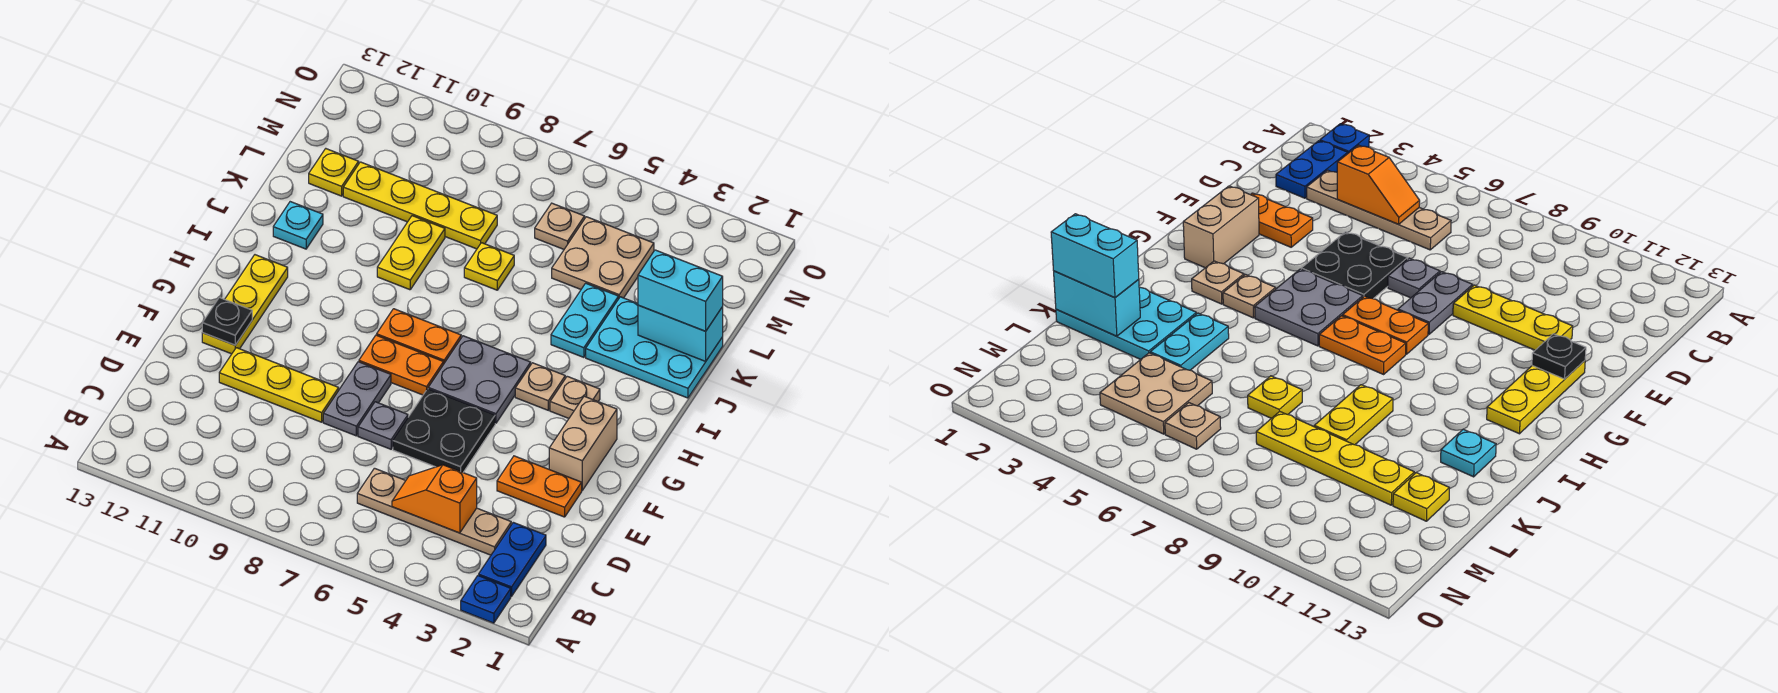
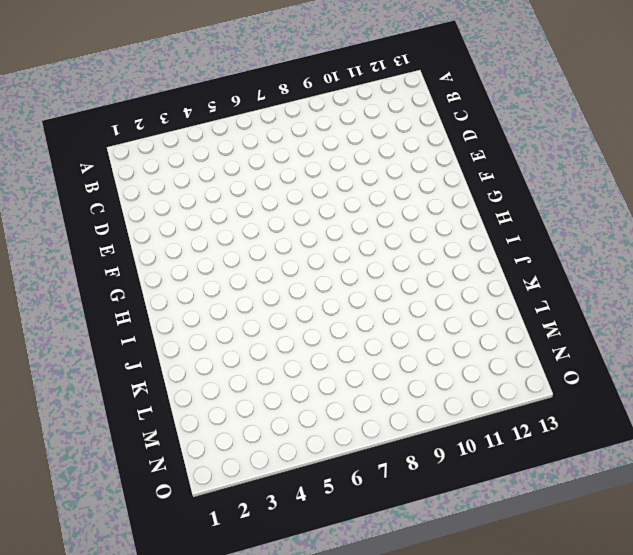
none -> blue plate A2 level 1
none -> blue plate B2:C2 level 1
none -> tan plate C3:C6 level 1

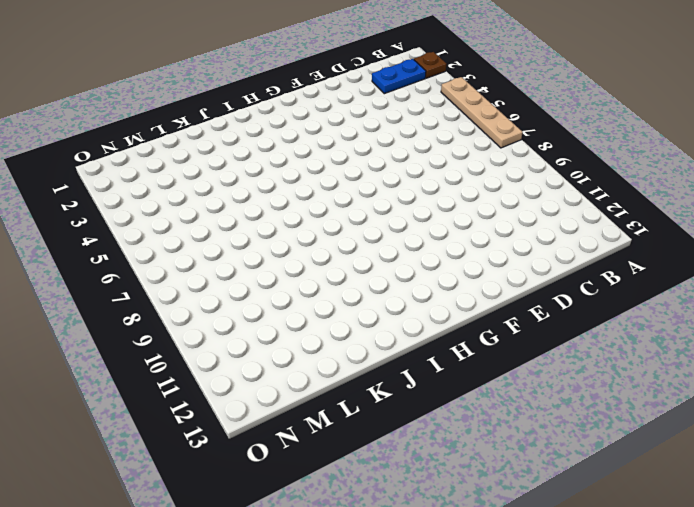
brown plate A2 level 1 -> blue plate A2 level 1
tan plate A4:A7 level 1 -> tan plate C3:C6 level 1
none -> orange plate E2:E3 level 1
none -> black plate E5:F6 level 1
none -> grey plate E7 level 1

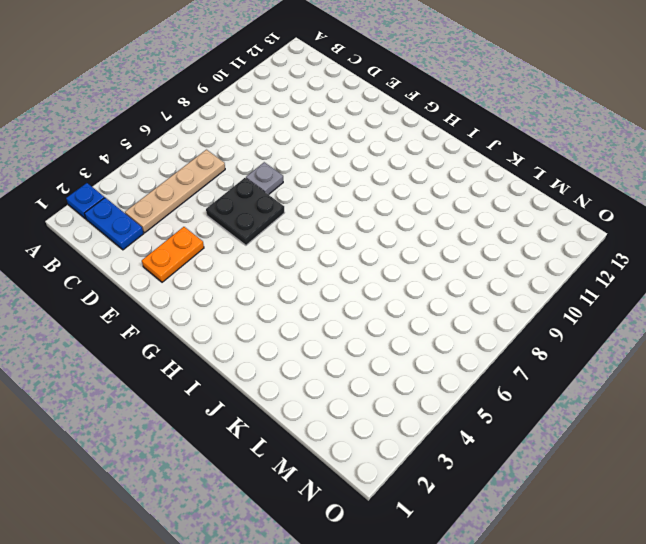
none -> grey plate E8:F8 level 1
none -> yellow plate E9:E11 level 1
none -> tan brick F2:G2 level 1

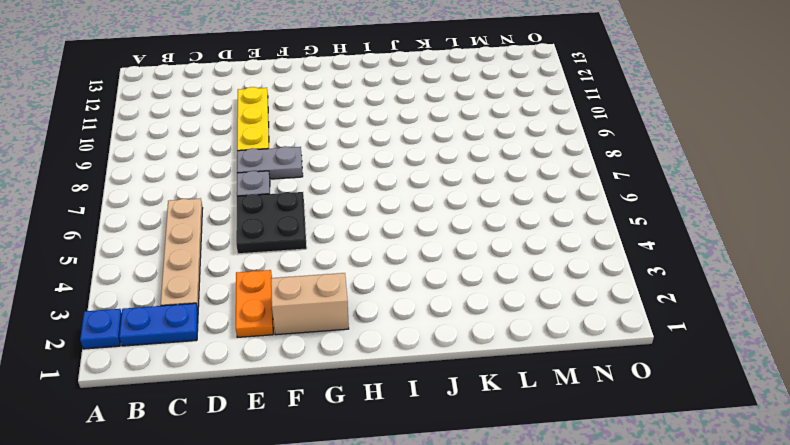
none -> yellow plate F12:H12 level 1
none -> grey plate G5:H6 level 1
none -> orange plate G7:G8 level 1

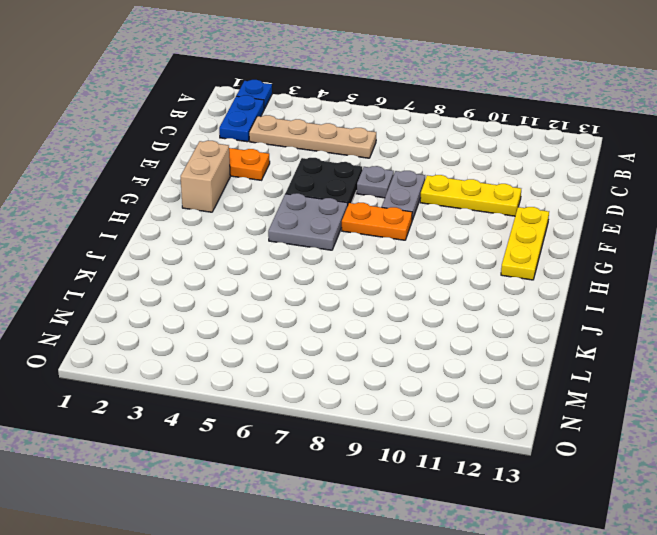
none -> tan plate H3 level 1
none -> tan plate H4 level 1
none -> orange plate H7:H8 level 1

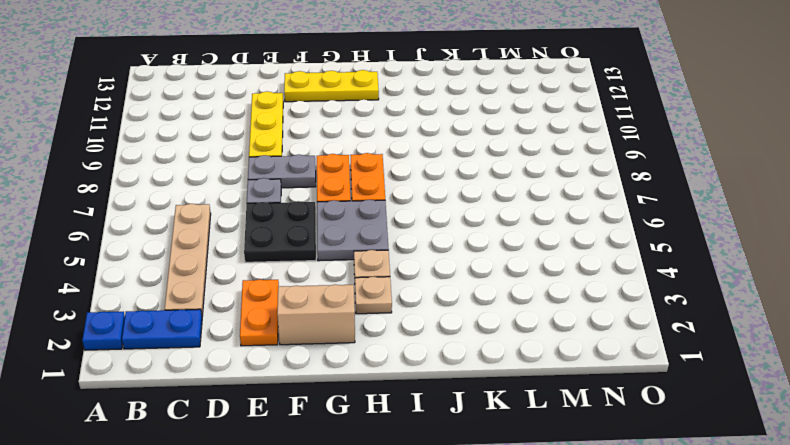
none -> cyan plate J1:K3 level 1
none -> cyan plate J4:K4 level 1
none -> yellow plate J9:K9 level 1

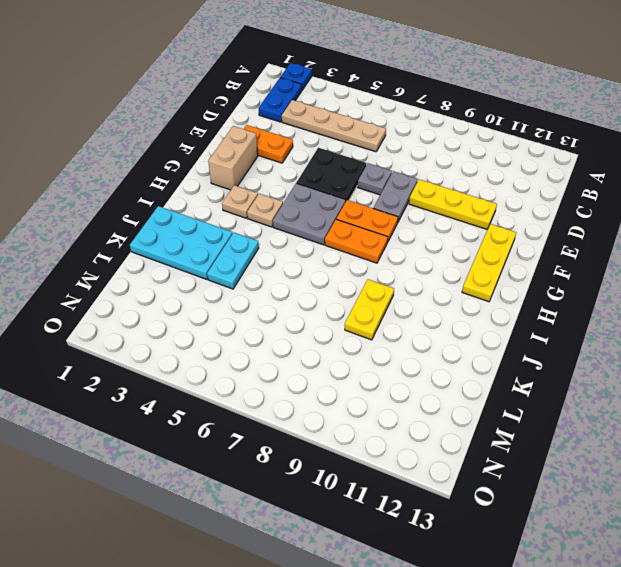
none -> cyan plate J12 level 1
none -> yellow plate K7 level 1
none -> tan plate L4:M5 level 1

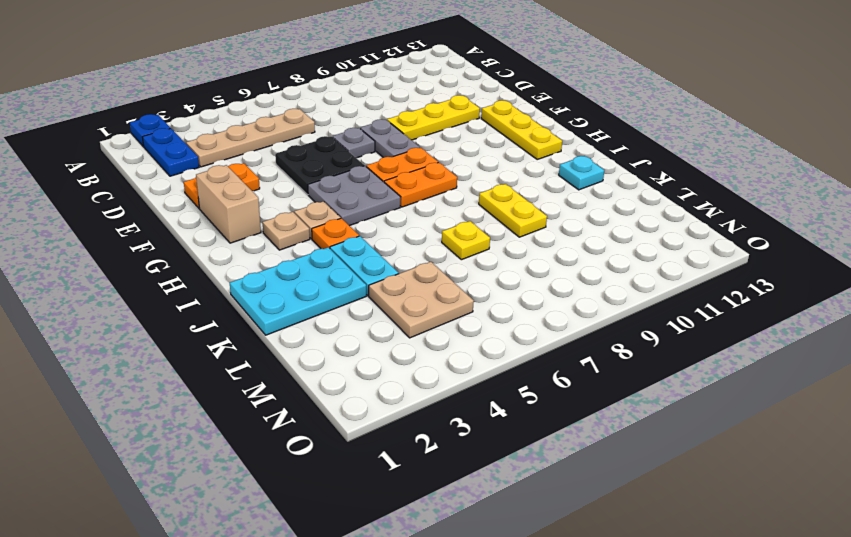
orange plate I4 level 1 -> none
none -> yellow plate L8:L11 level 1
none -> yellow plate L12 level 1
none -> tan plate M6 level 1

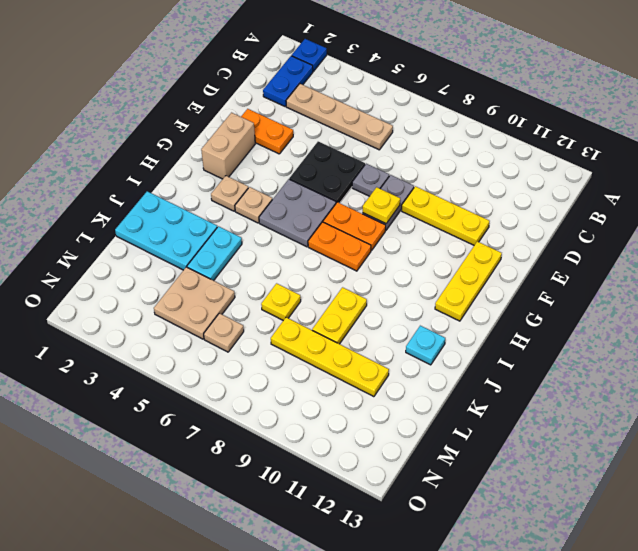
yellow plate F8 level 2 -> yellow plate L12 level 1
none -> orange slope C4:C5 level 2 top 4
none -> black plate F12 level 2
none -> cyan brick K1:K2 level 2

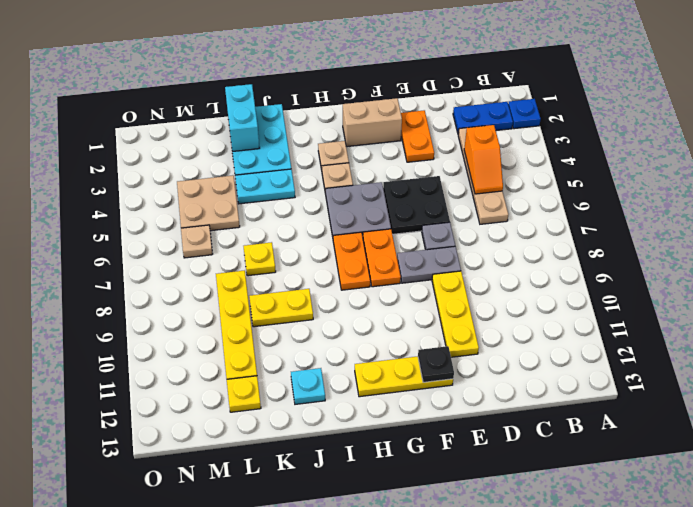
none -> cyan brick K1:K2 level 3

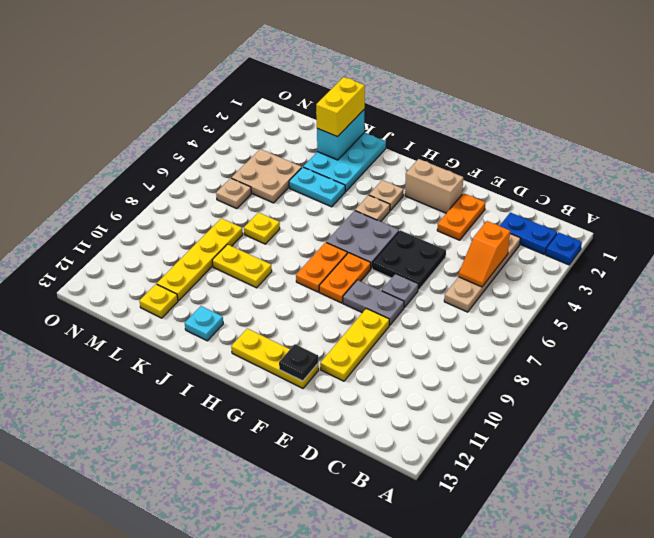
yellow brick K1:K2 level 3 -> cyan brick K1:K2 level 3

